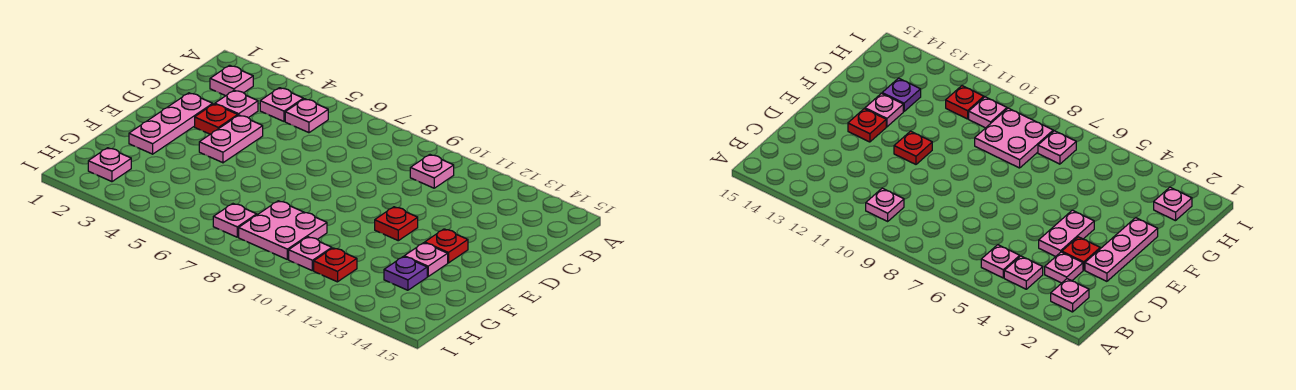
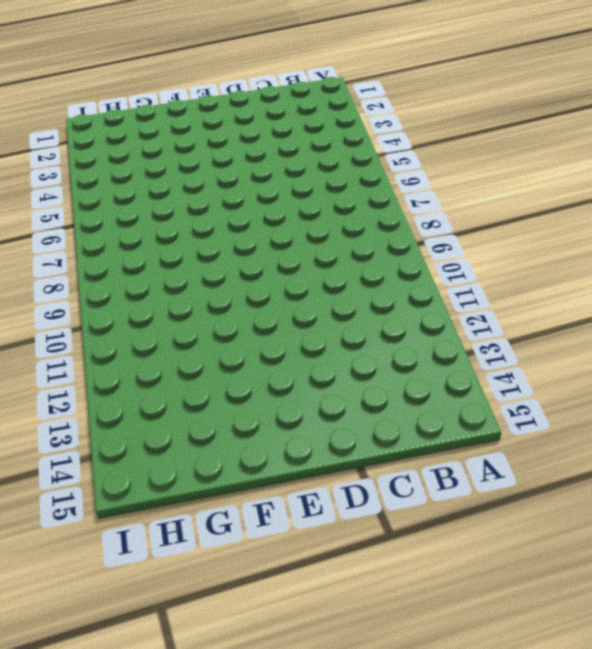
none -> pink plate B2 level 1
none -> pink plate B4 level 1
none -> pink plate B5 level 1

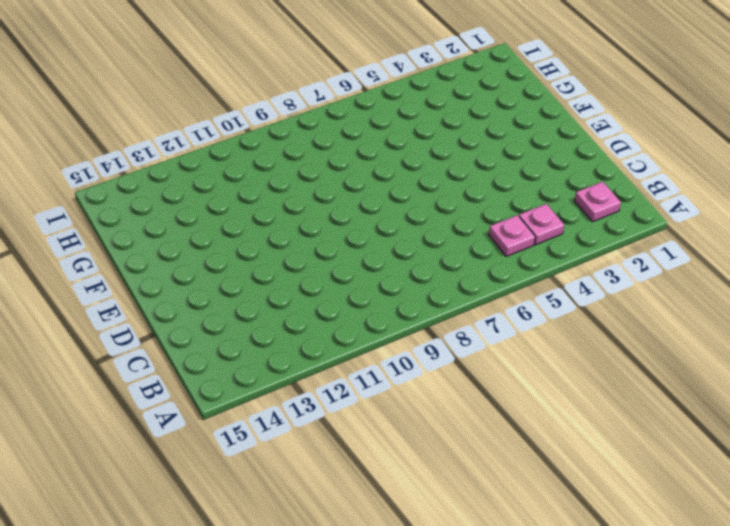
none -> pink plate B10 level 1
none -> pink plate C3 level 1
none -> pink plate D2:F2 level 1

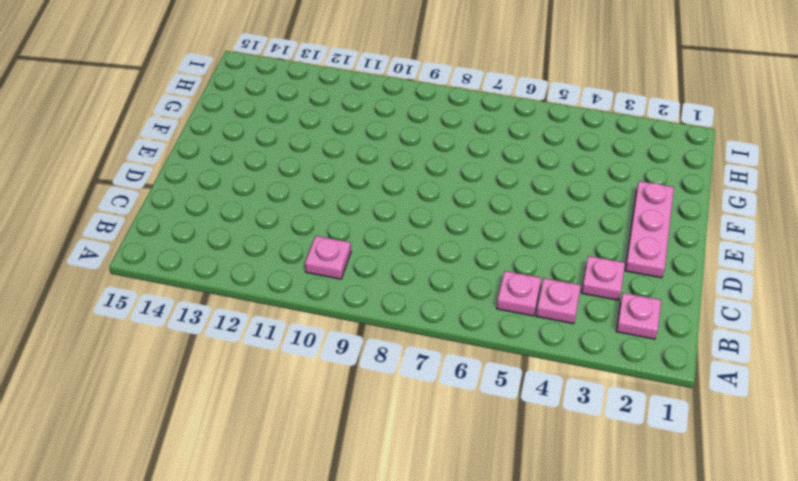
none -> red plate D3 level 1
none -> pink plate D4:E4 level 1
none -> red plate E11 level 1

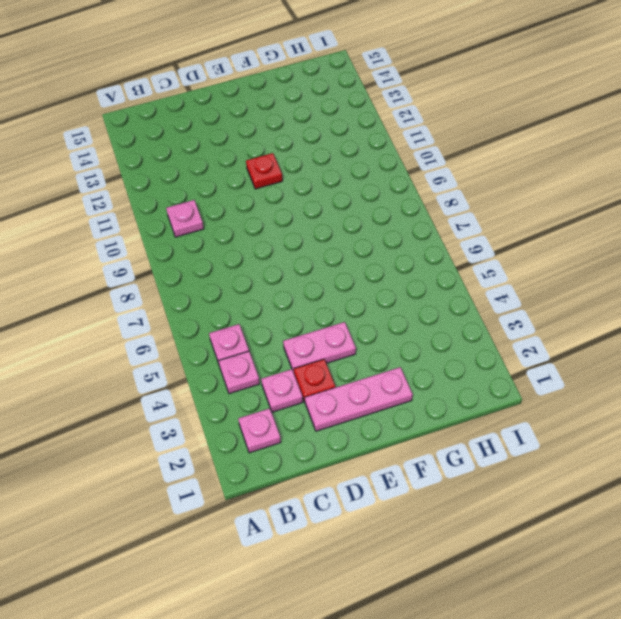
none -> red plate E13 level 1
none -> pink plate F13 level 1
none -> pink plate G8:H9 level 1

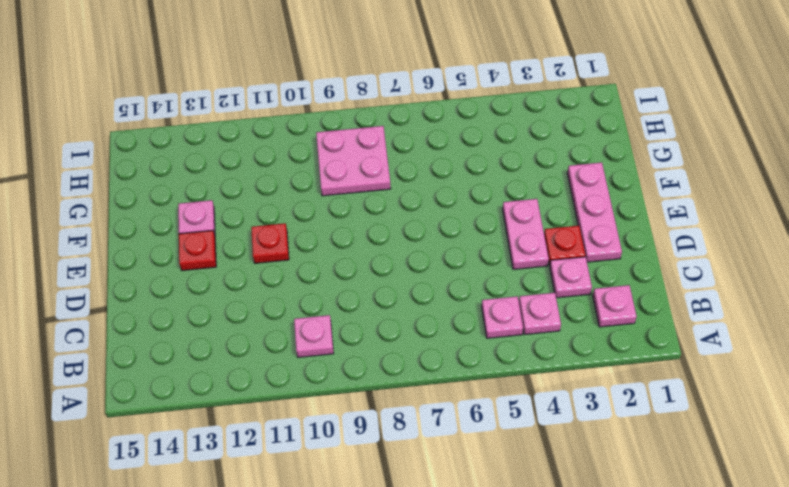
none -> purple plate G13 level 1
none -> pink plate H2 level 1
none -> pink plate H7 level 1

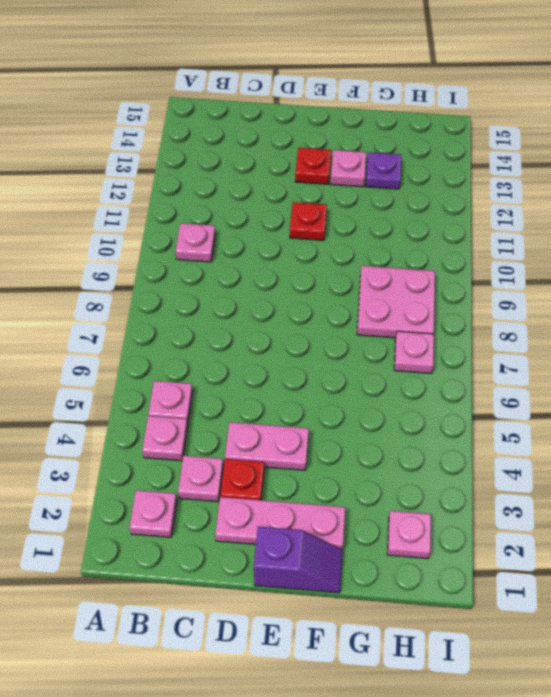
purple slope E1:F1 level 1 top E -> none
none -> pink plate H10 level 1
none -> red plate H11 level 1

